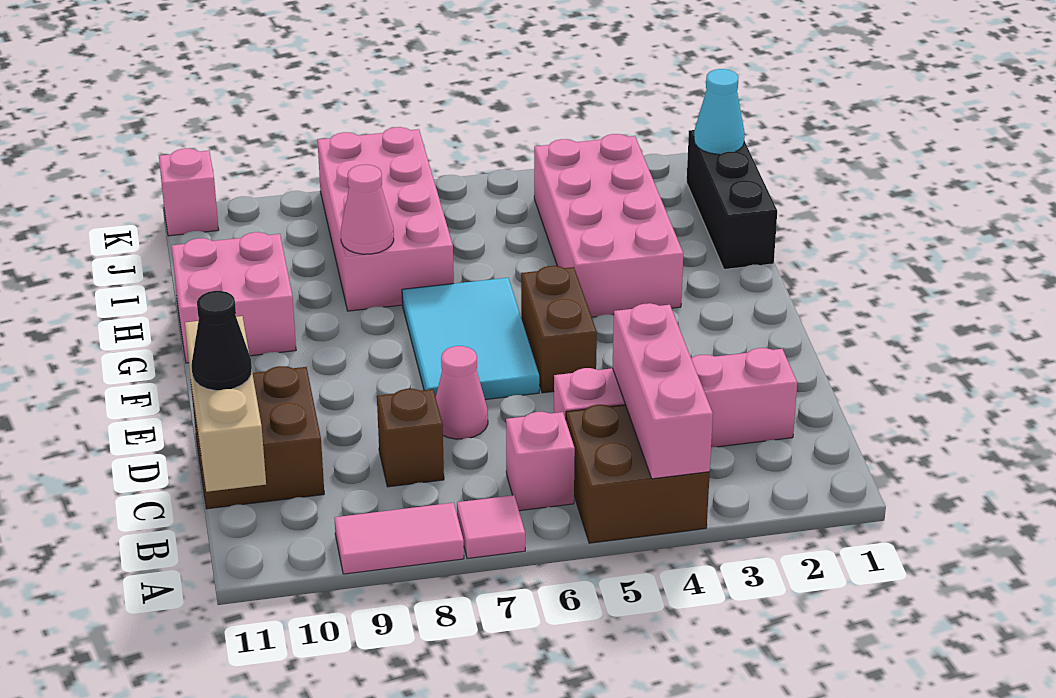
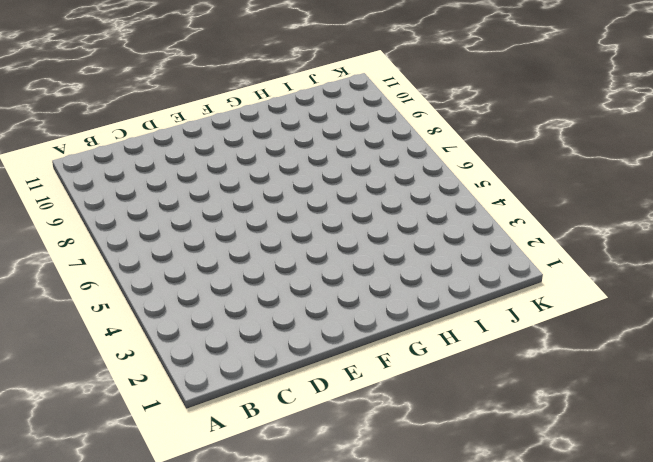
none -> brown brick A4:B5 level 1
none -> pink tile A7 level 1
none -> pink tile A8:A9 level 1

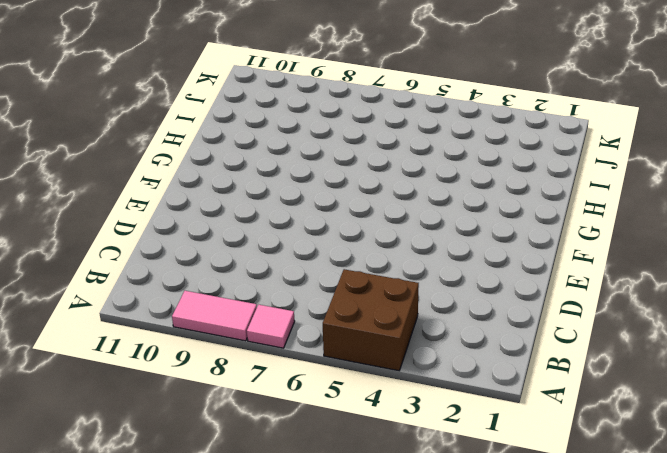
none -> pink brick B6 level 1
none -> pink brick C2:C5 level 1
none -> brown brick C8 level 1

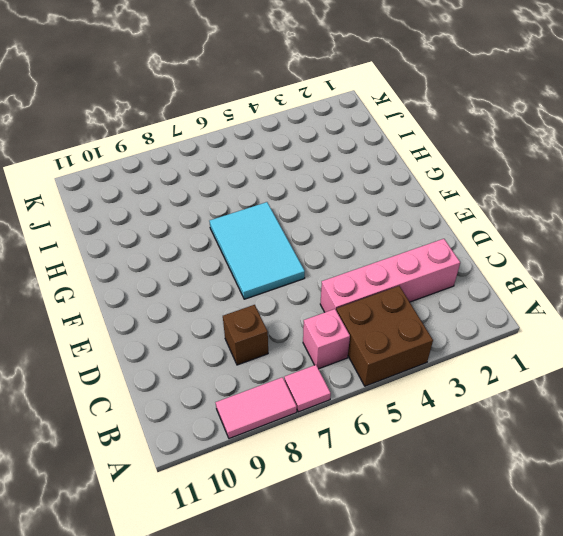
none -> brown brick C10:D11 level 1
none -> pink cone D7 level 1
none -> brown brick E5:F5 level 1

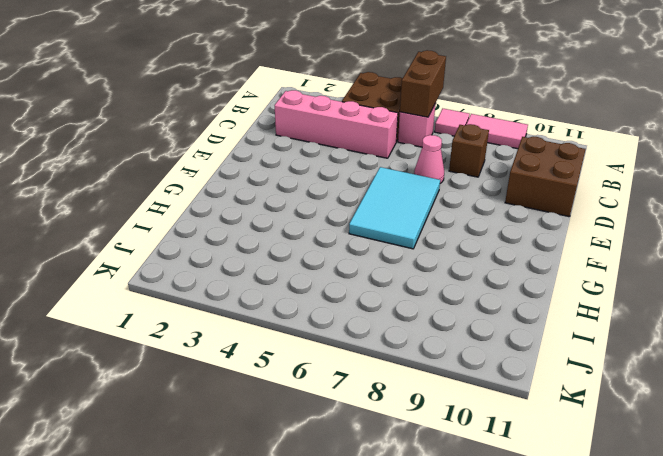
brown brick A6:B6 level 2 -> brown brick E5:F5 level 1
none -> pink brick G3:J4 level 1
none -> pink brick G10:H11 level 1
none -> black brick H1:J1 level 1

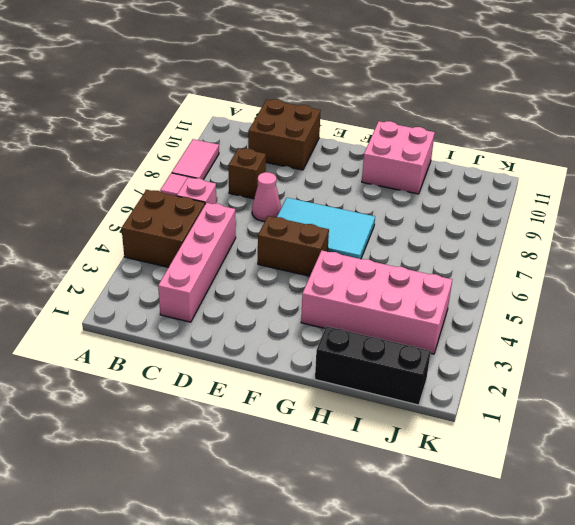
none -> pink brick H7:K8 level 1
none -> pink brick K11 level 1
none -> pink brick A4:C4 level 2

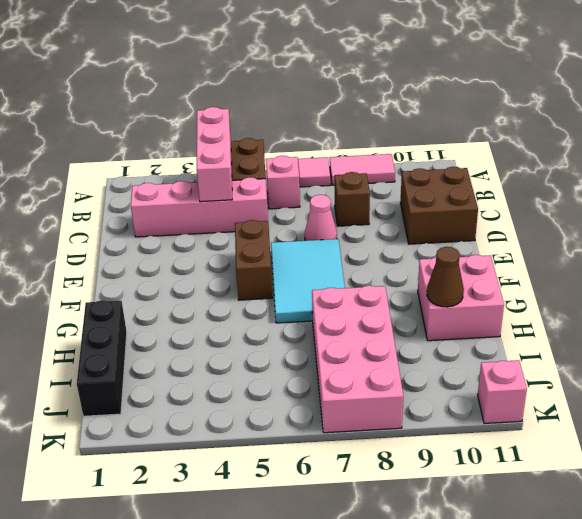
brown cone H10 level 2 -> none
none -> pink brick G3:J4 level 1
none -> tan brick B11:D11 level 2
none -> pink cone H8 level 2

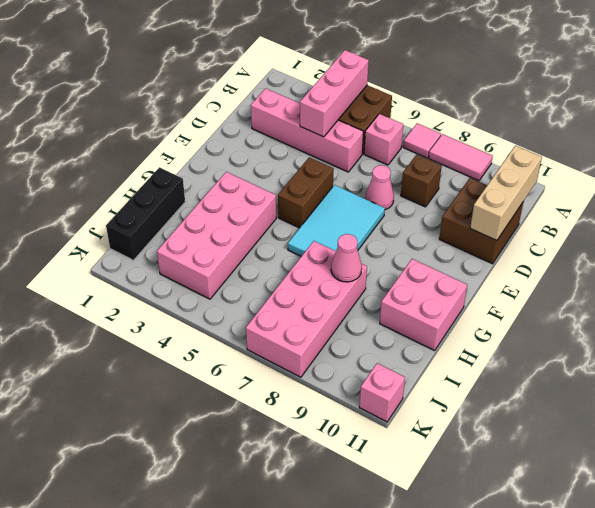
none -> cyan cone J1 level 2
none -> black cone C11 level 3

